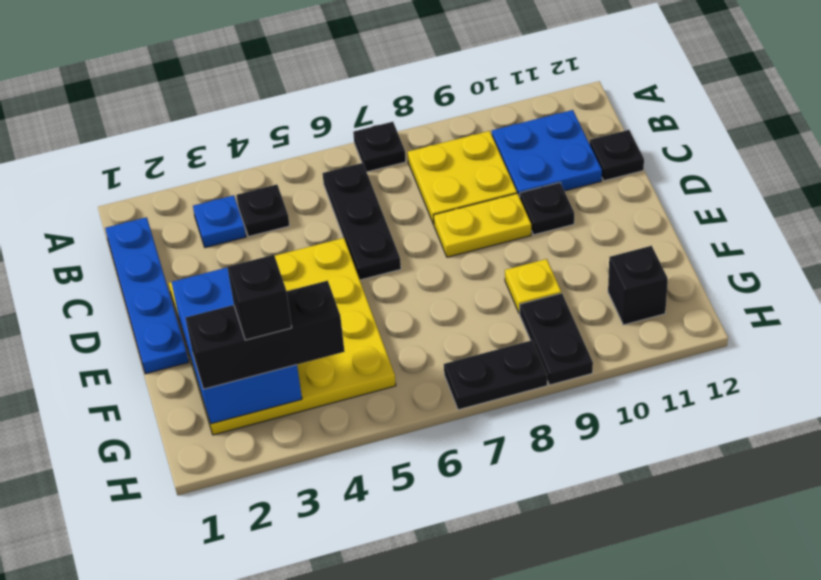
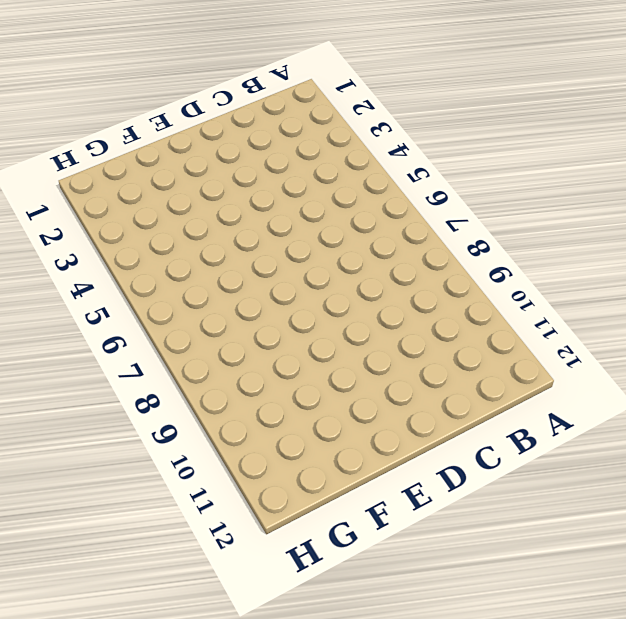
none -> black plate A7 level 1
none -> blue plate B1:E1 level 1
none -> blue plate B3 level 1

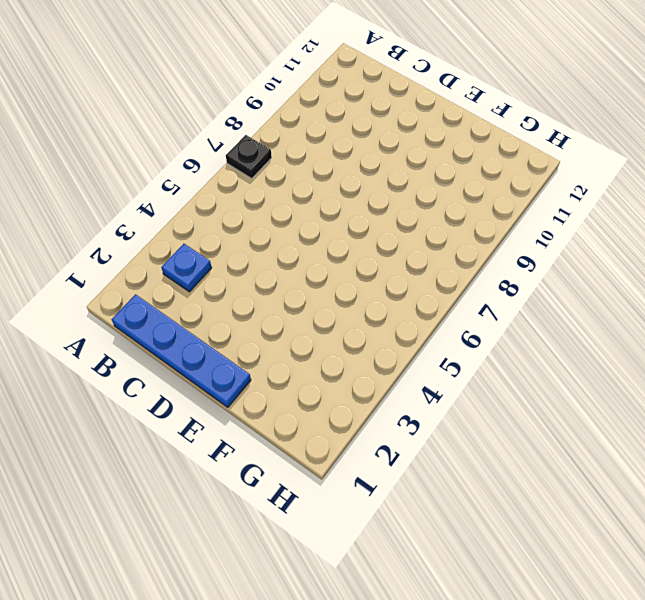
none -> black plate B4 level 1
none -> black plate B6:D6 level 1
none -> yellow plate B8:C9 level 1

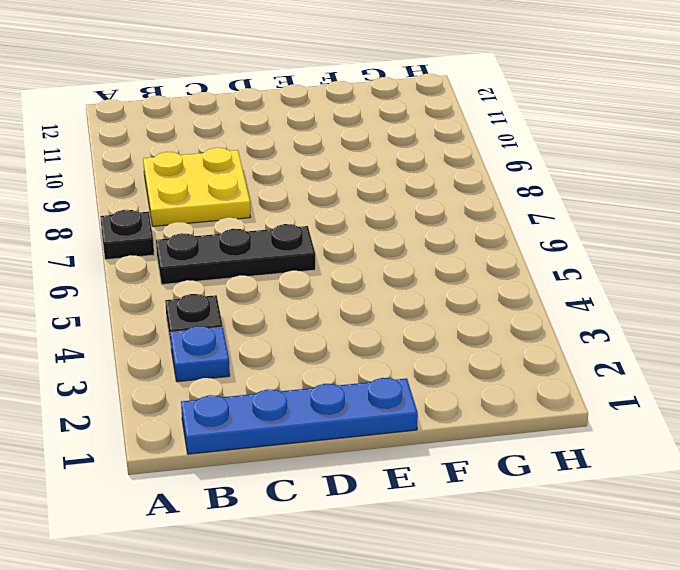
none -> blue plate B10:C11 level 1
none -> black plate C12 level 1
none -> yellow plate D2:G5 level 1

